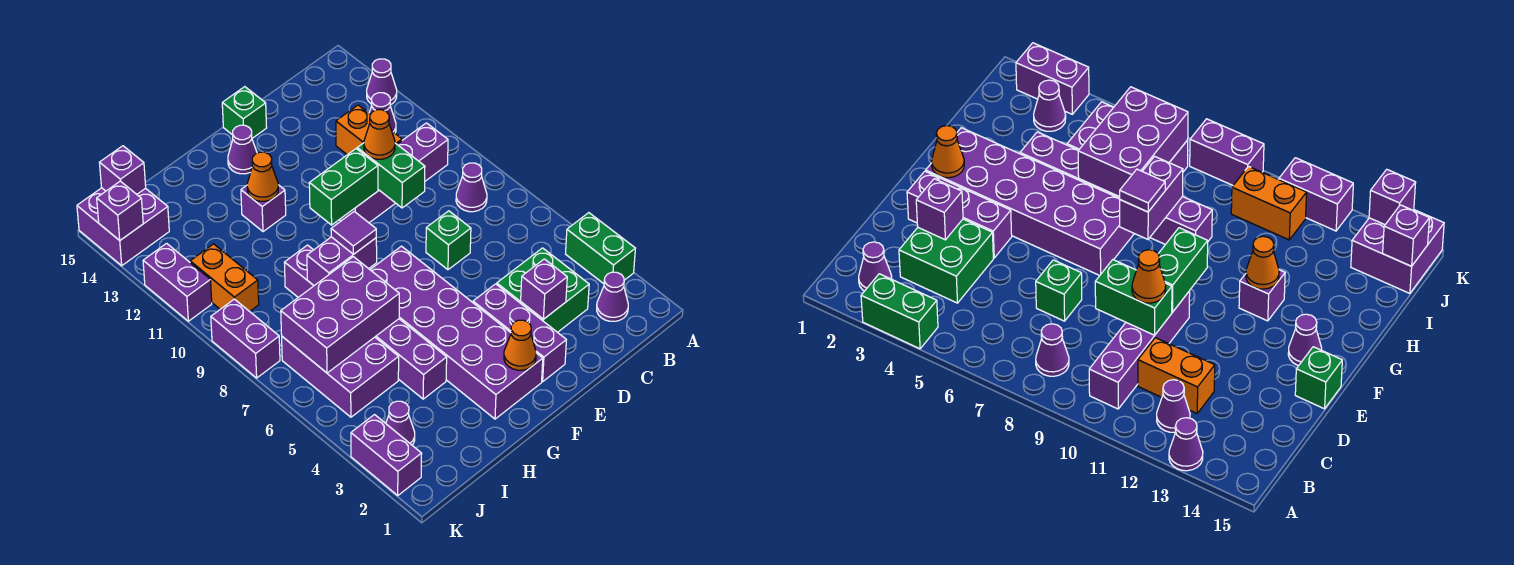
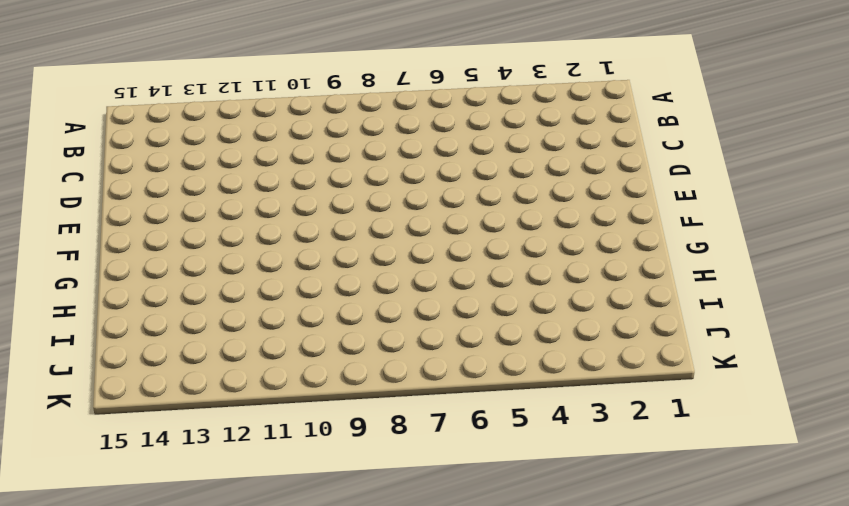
none -> green brick A3:A4 level 1
none -> purple cone A13 level 1
none -> purple cone B2 level 1
none -> purple cone B8 level 1

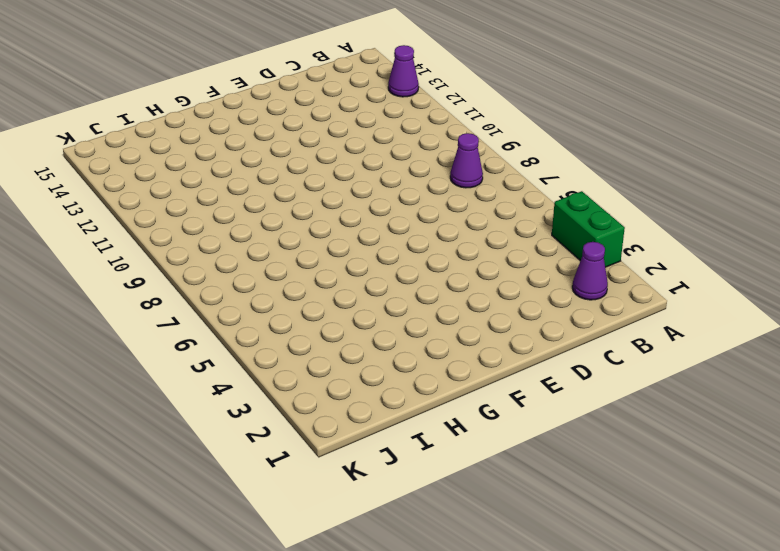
none -> purple brick B10:E10 level 1
none -> purple cone B12 level 1
none -> green brick C3:D4 level 1
none -> orange brick C11:C12 level 1

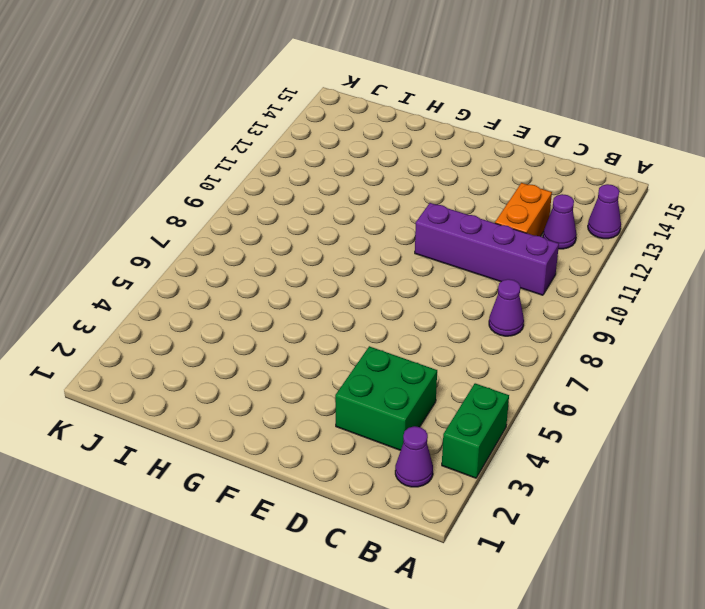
none -> green brick D7 level 1
none -> purple brick E2:E4 level 1
none -> green brick E15 level 1
none -> purple brick F2:G7 level 1

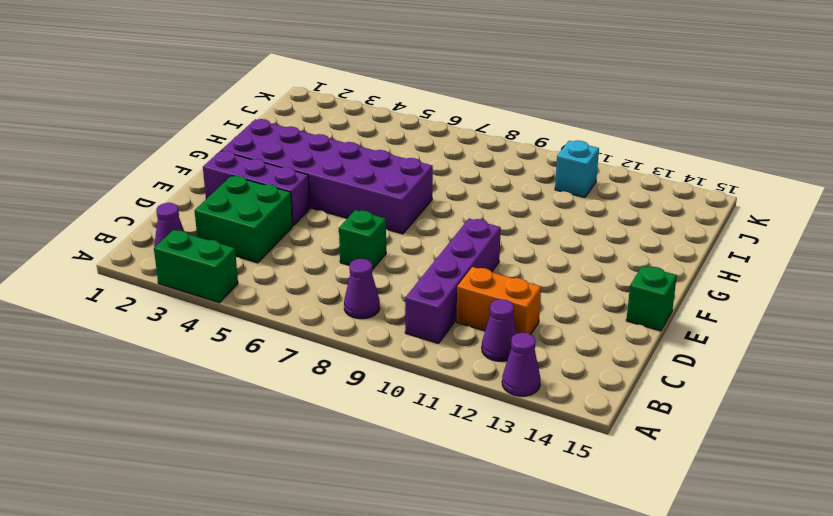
cyan brick J11 level 1 -> orange brick J10:J11 level 1
none -> purple cone F14 level 1
none -> purple brick G12 level 1
none -> purple brick H4:H9 level 1
none -> purple brick I5:J7 level 1

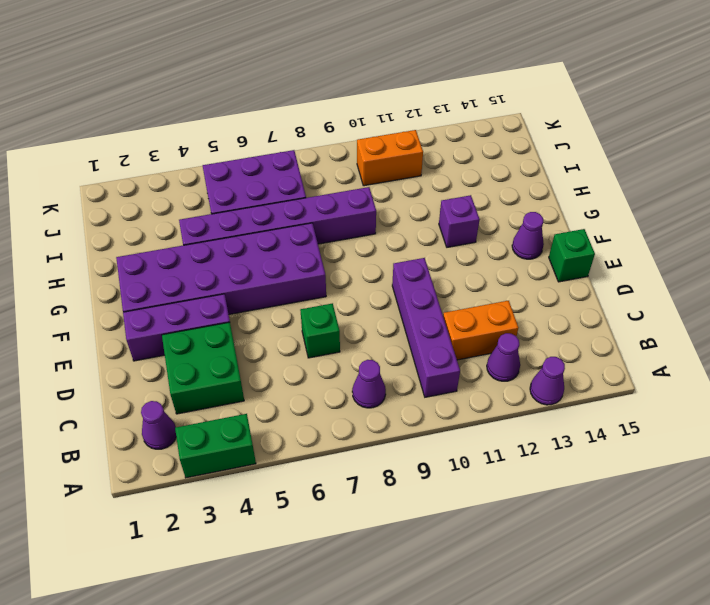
none -> purple cone J3 level 1
none -> purple brick J14:K15 level 1
none -> purple brick K2:K3 level 1
none -> purple brick K8:K9 level 1

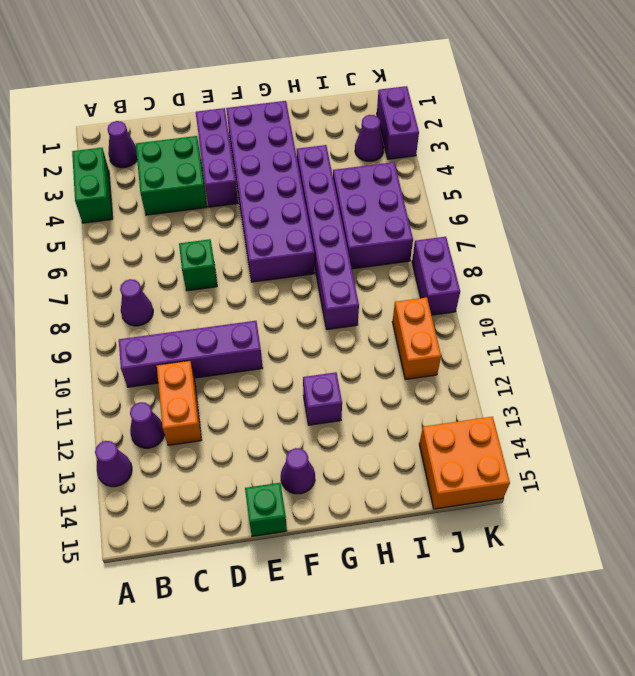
orange brick J14:K15 level 1 -> purple brick J14:K15 level 1
none -> purple brick K11:K12 level 1
none -> purple brick D3 level 2
none -> green brick D9:D10 level 2
none -> green brick E10:F10 level 2

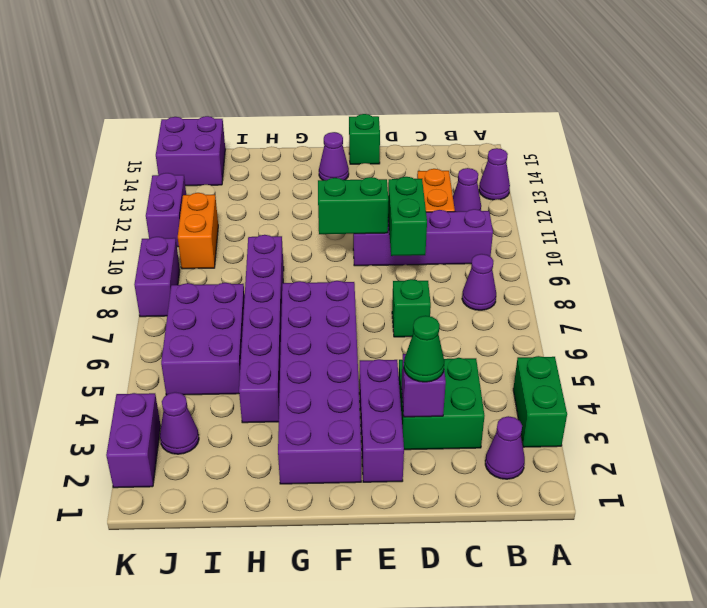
green cone D3 level 3 -> none
none -> purple brick G12 level 1
none -> orange cone F2 level 2
none -> purple brick G8:H8 level 2
none -> orange cone G12 level 2

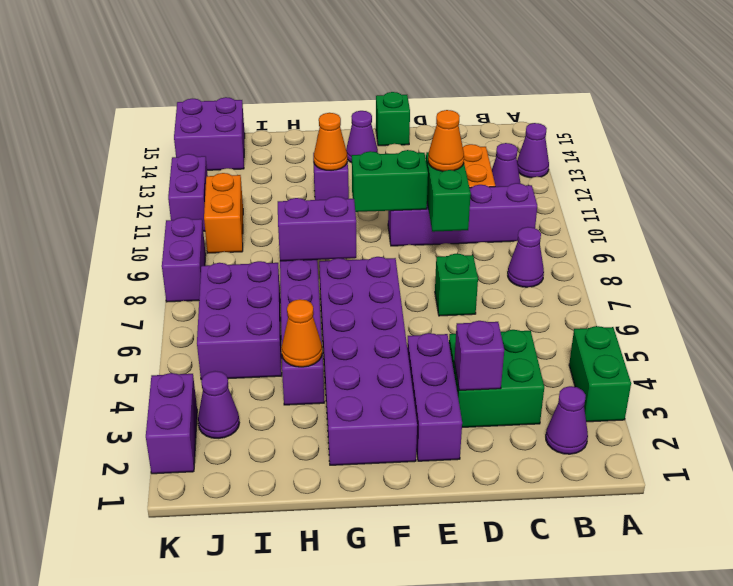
orange cone H4 level 2 -> orange cone F2 level 2
none -> purple brick H6:J7 level 2
none -> purple brick J15 level 2
none -> purple brick K14 level 2
none -> purple tile G8 level 3

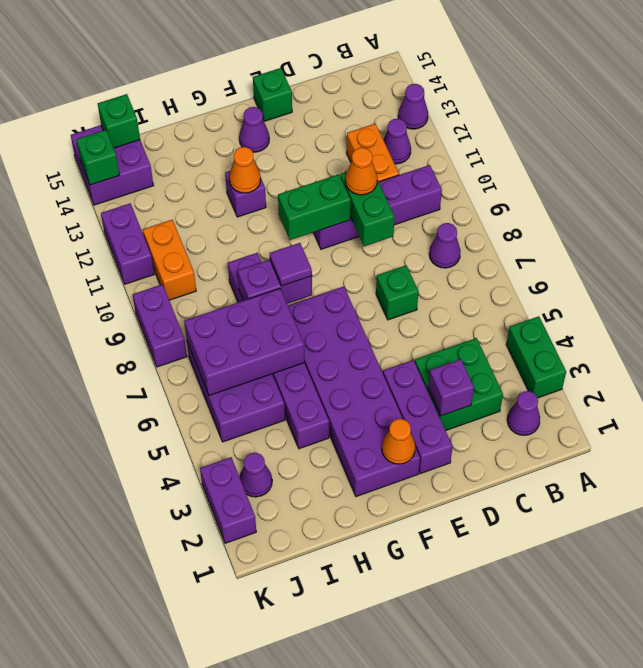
green brick J15 level 2 -> purple brick J15 level 2
green brick K14 level 2 -> purple brick K14 level 2

